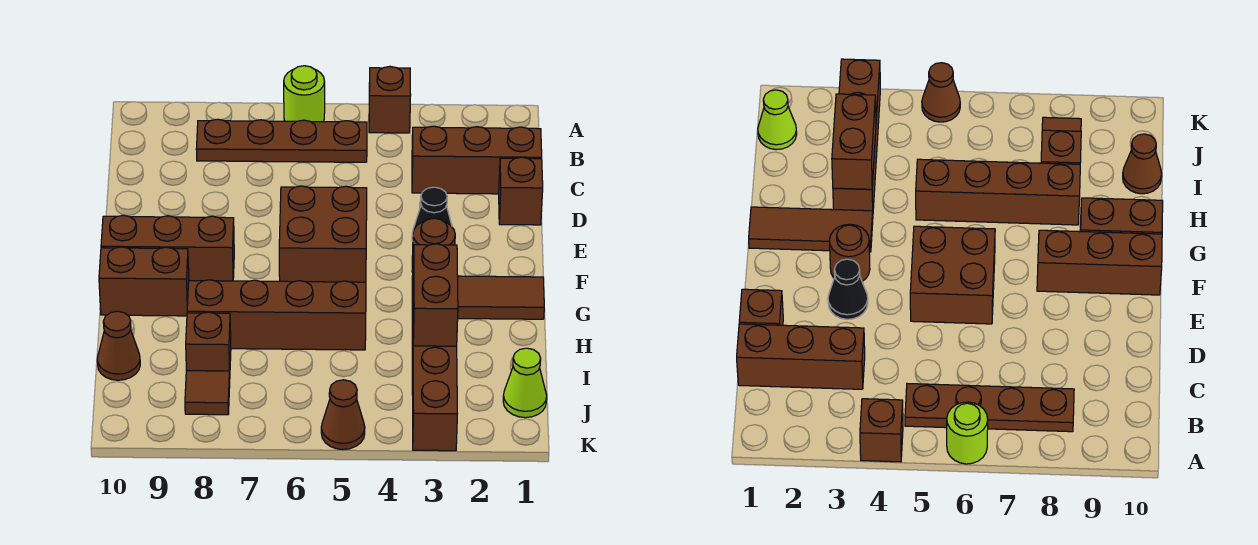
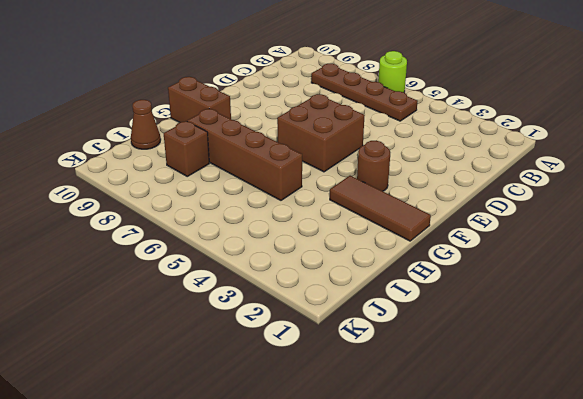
none -> brown brick A4 level 1
none -> brown brick C1:C3 level 1
none -> brown brick D1 level 1

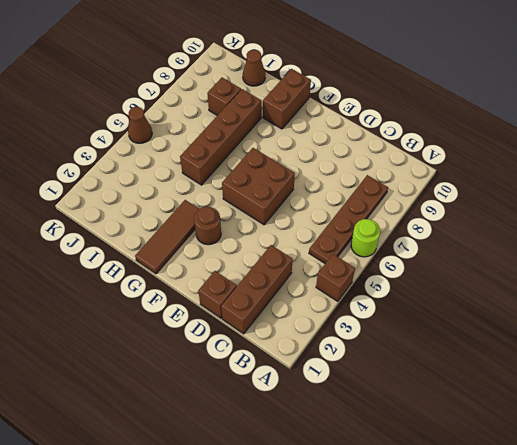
none -> black cone E3 level 1
none -> brown brick F8:F10 level 1
none -> brown brick H3:K3 level 1

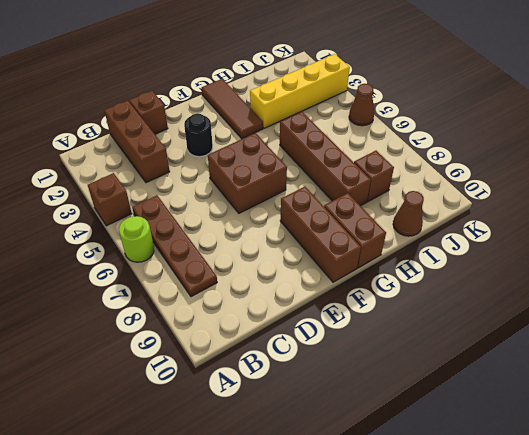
black round brick E3 level 1 -> black cone E3 level 1
yellow brick H3:K3 level 1 -> brown brick H3:K3 level 1
none -> brown round brick F3 level 1
none -> lime cone J1 level 1
none -> brown tile J8 level 1

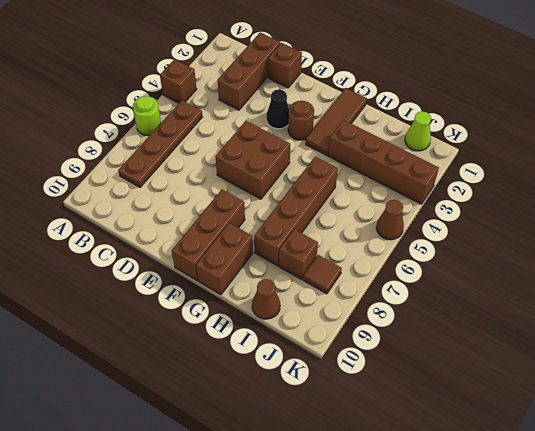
none -> brown brick H3:I3 level 2

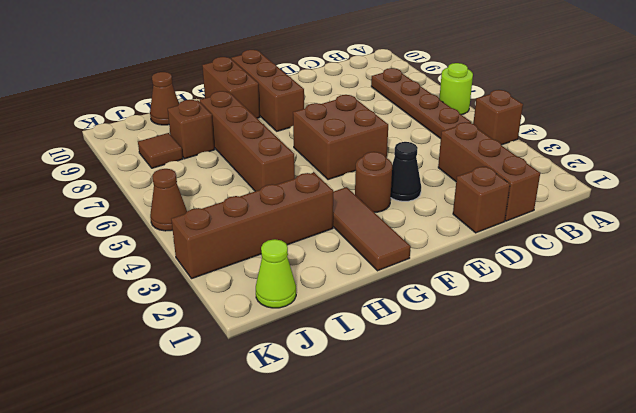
none -> brown brick H3:I3 level 2

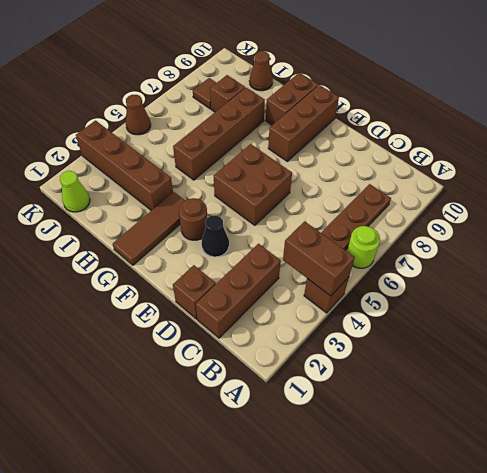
brown brick A4:B4 level 2 -> brown brick H3:I3 level 2

